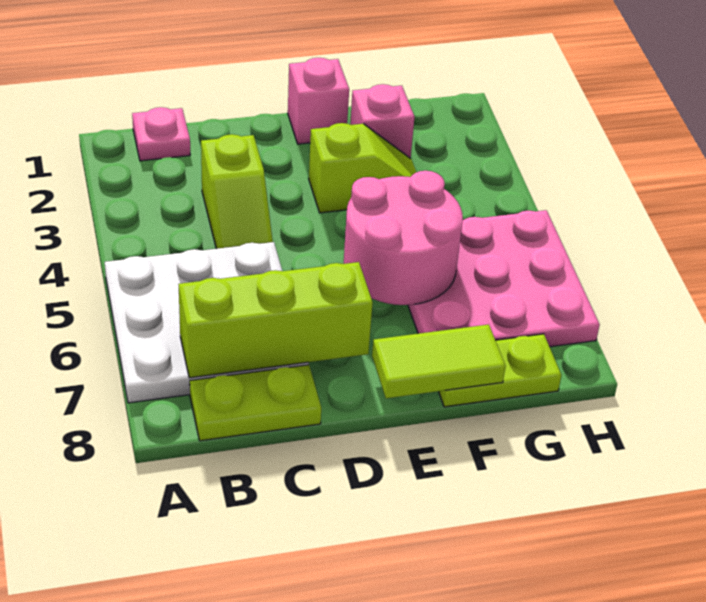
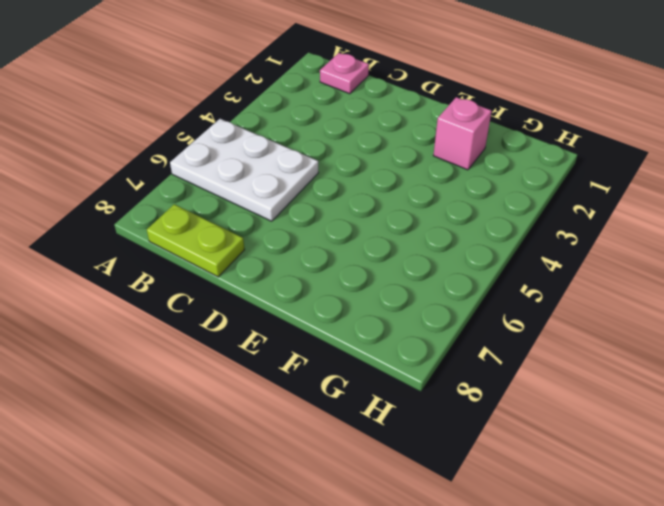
white plate A5:C6 level 1 -> white plate A5:C7 level 1
none -> lime slope C3:C4 level 1 top 3
none -> pink brick E1 level 1
none -> lime slope E3:F3 level 1 top E

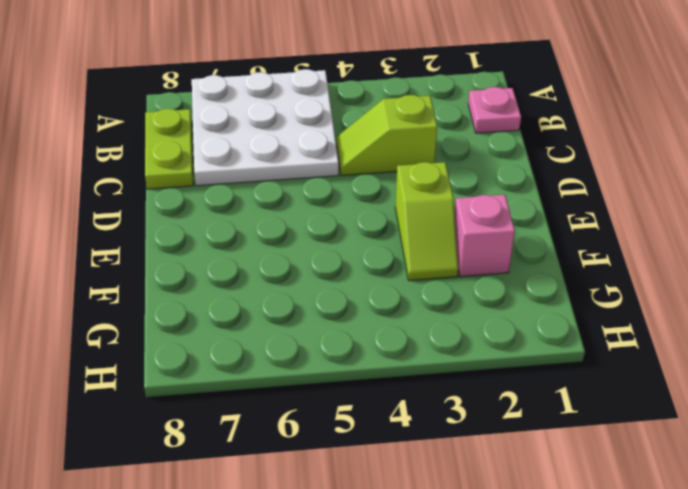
none -> pink brick E1 level 1
none -> pink plate F5:H7 level 1
none -> lime plate F8:G8 level 1

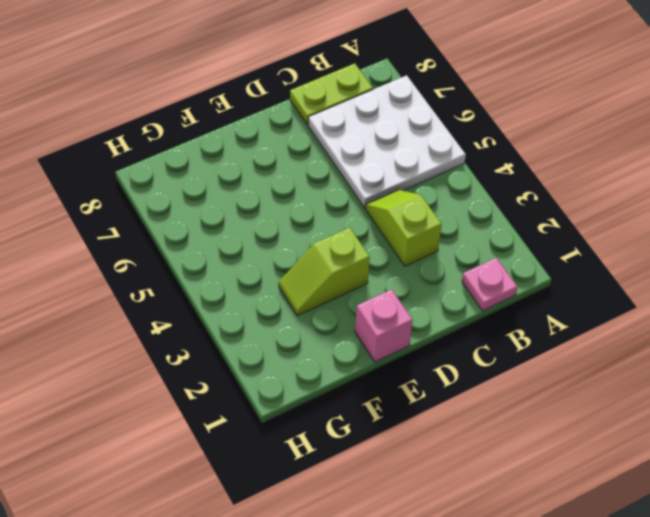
none -> pink brick F2 level 1
none -> pink plate F5:H7 level 1
none -> lime plate F8:G8 level 1

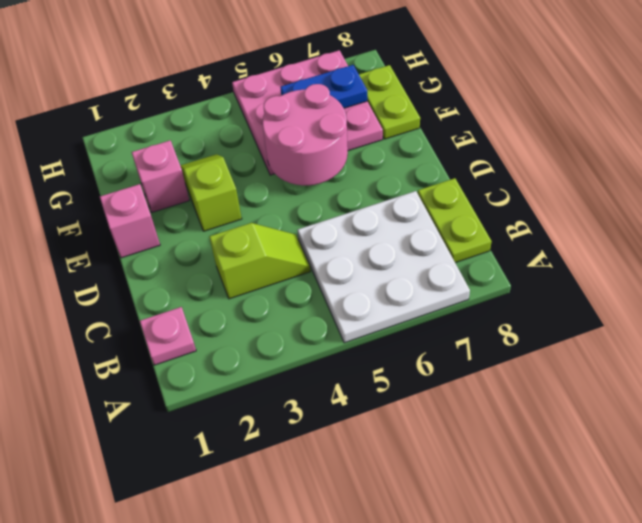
blue plate G6:G7 level 2 -> none
none -> lime brick B7:D7 level 2
none -> lime tile E8:F8 level 2

